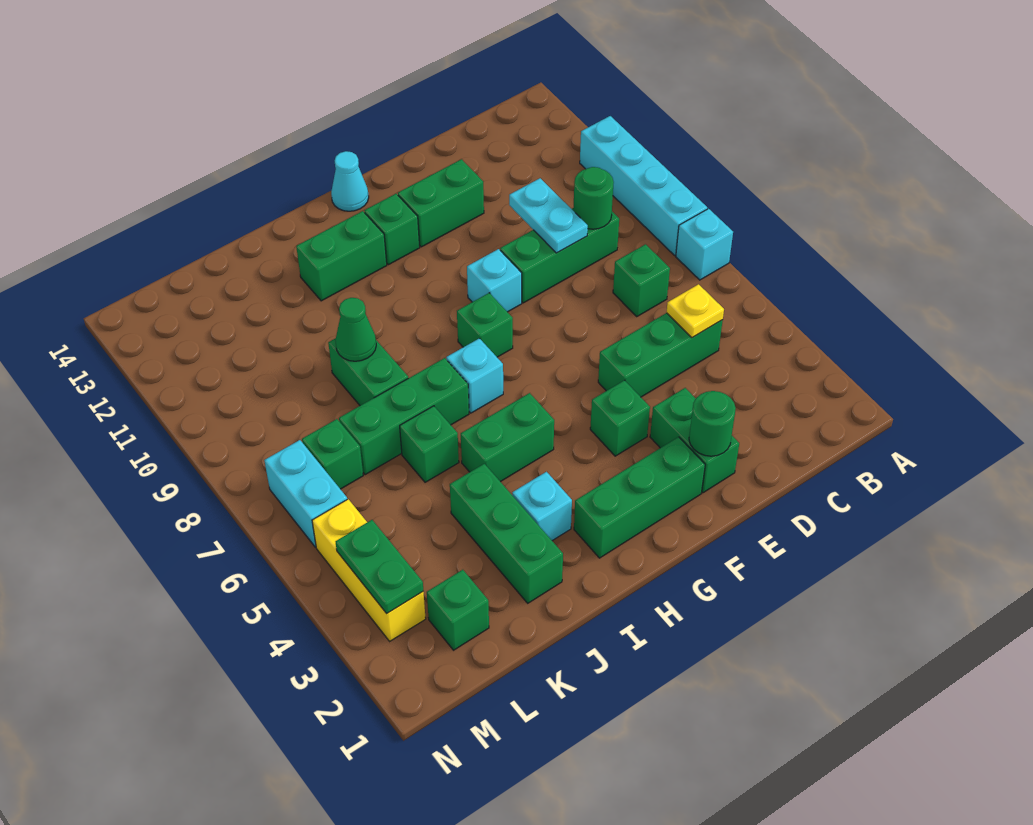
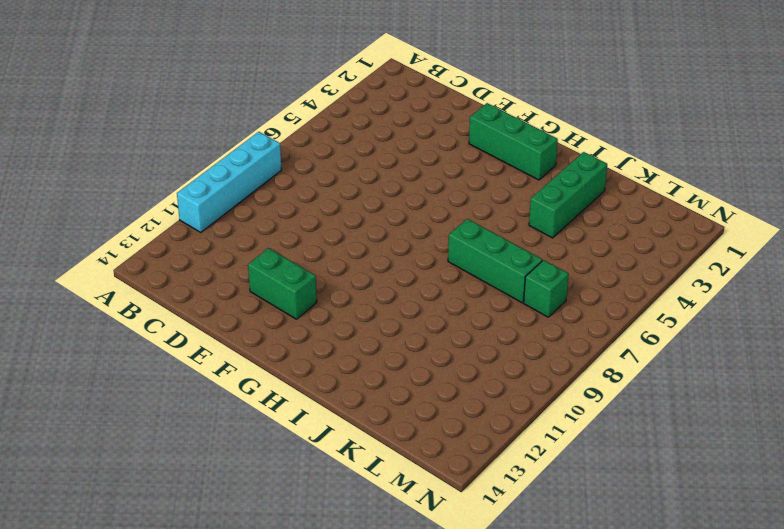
none -> cyan brick A7 level 1
none -> green brick C5:E5 level 1
none -> green brick C7 level 1
none -> green brick C9:E9 level 1

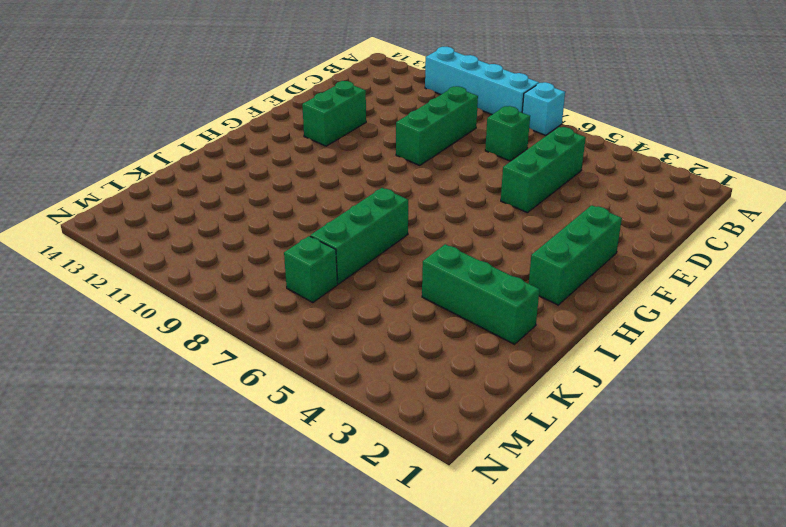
none -> green brick E2:E3 level 1
none -> green brick F4 level 1
none -> cyan brick F9 level 1
none -> green brick G8 level 1

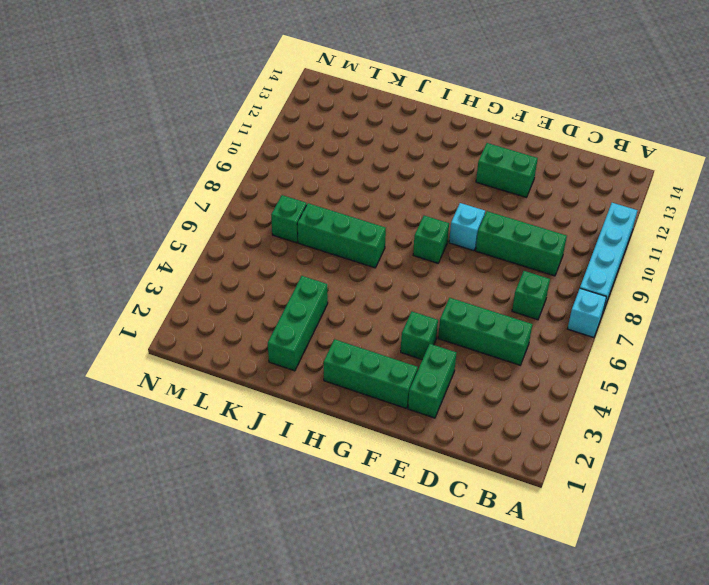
none -> green brick G12 level 1
none -> cyan cone G14 level 1
none -> green brick H5:I5 level 1
none -> cyan brick H7 level 1

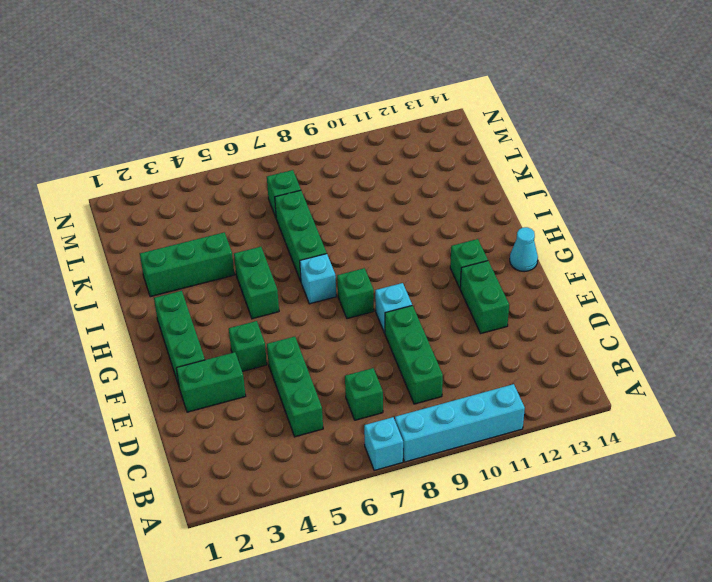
none -> green brick H12:I12 level 1
none -> cyan brick I3 level 1
none -> green brick J6 level 1
none -> green brick J8:J9 level 1

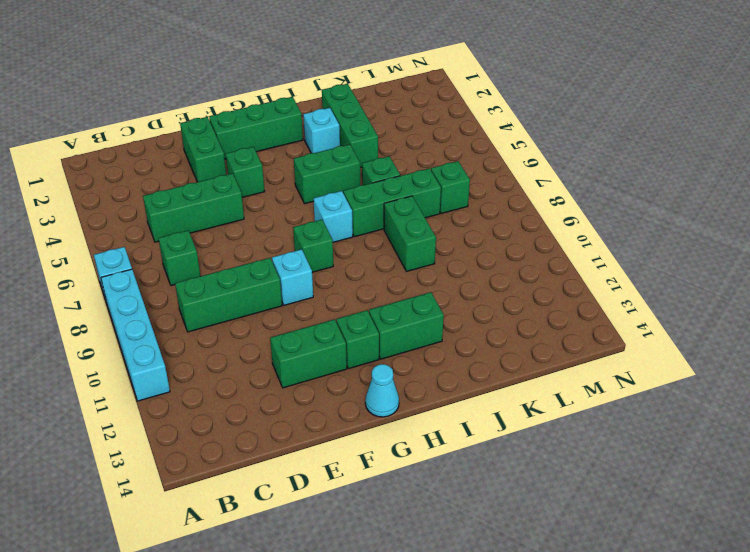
none -> green brick L2 level 1
none -> yellow brick M3:M5 level 1
none -> cyan brick M6:M7 level 1
none -> yellow plate C5 level 2

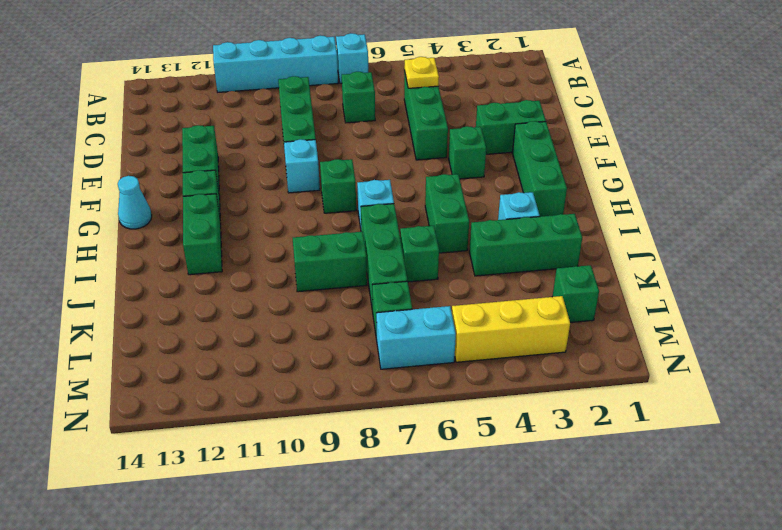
none -> green round brick C9 level 2
none -> cyan plate D9:D10 level 2
none -> green round brick E2 level 2
none -> green cone J9 level 2

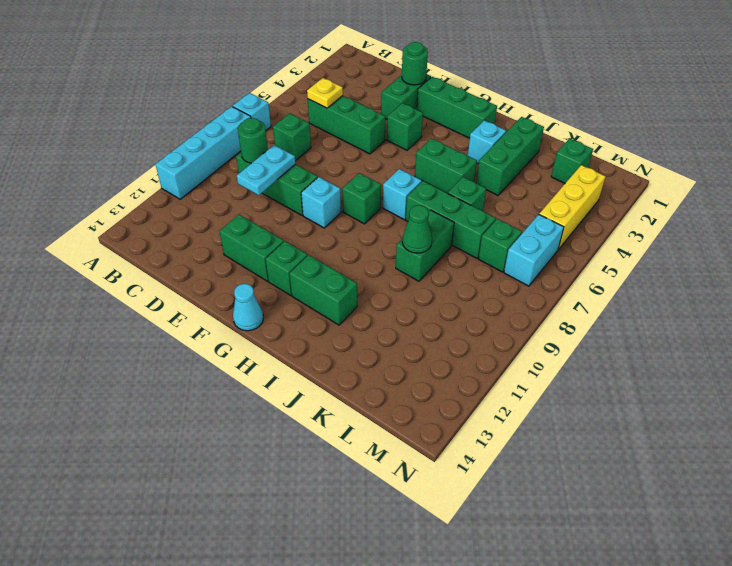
none -> green plate M3:M4 level 2

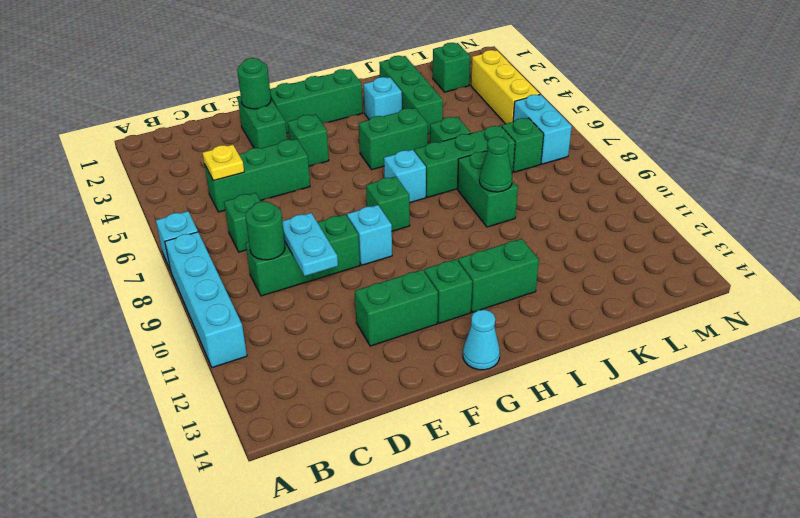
none -> green plate M3:M4 level 2

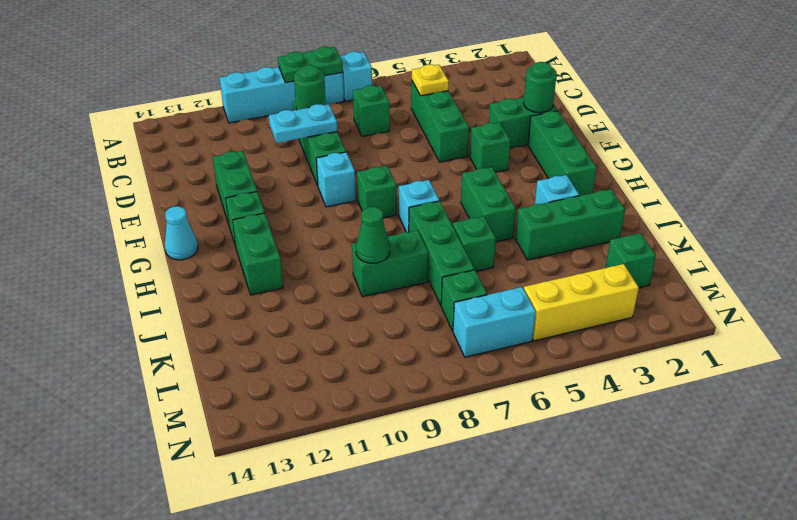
green plate A8:A9 level 2 -> green plate M3:M4 level 2

